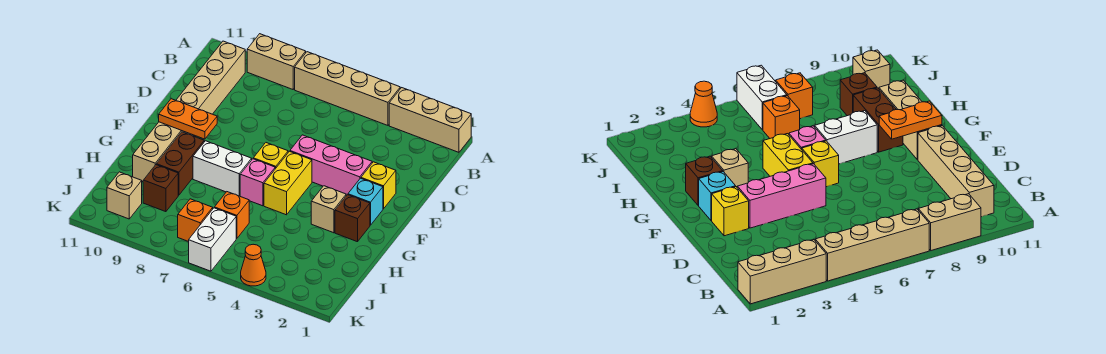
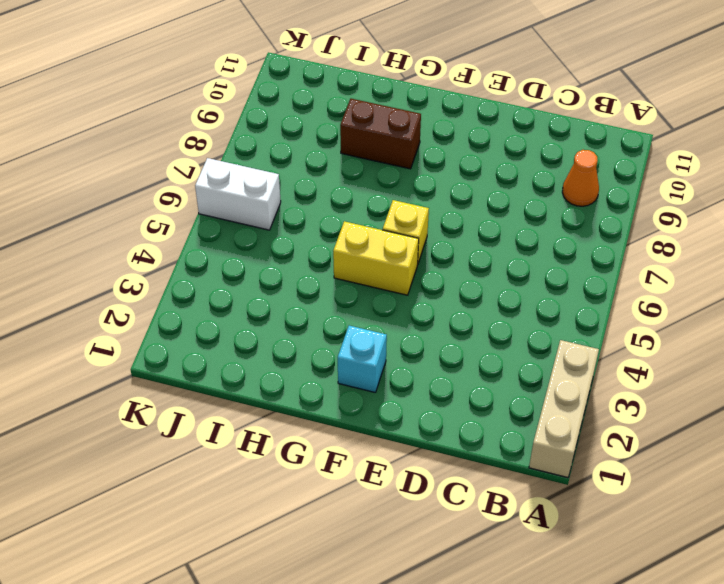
orange cone B9 level 1 -> orange cone K4 level 1
none -> tan brick A4:A7 level 1
none -> tan brick A8:A9 level 1
none -> tan brick B10:E10 level 1

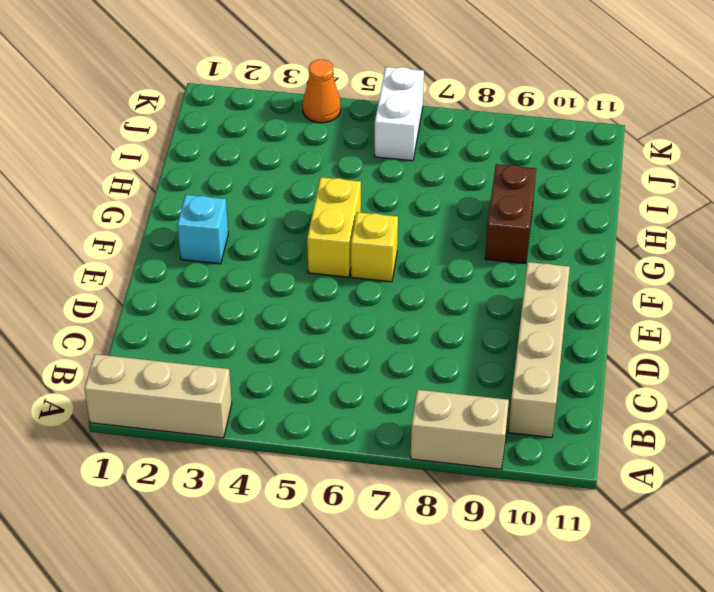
none -> tan brick A4:A7 level 1
none -> yellow brick E2 level 1
none -> pink brick E3:E5 level 1

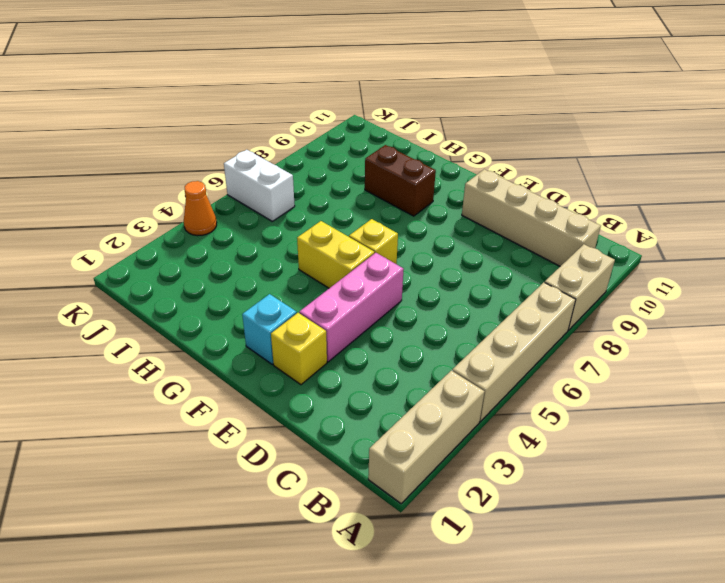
none -> tan brick F10:H10 level 1
none -> brown brick G2 level 1
none -> tan brick G3 level 1

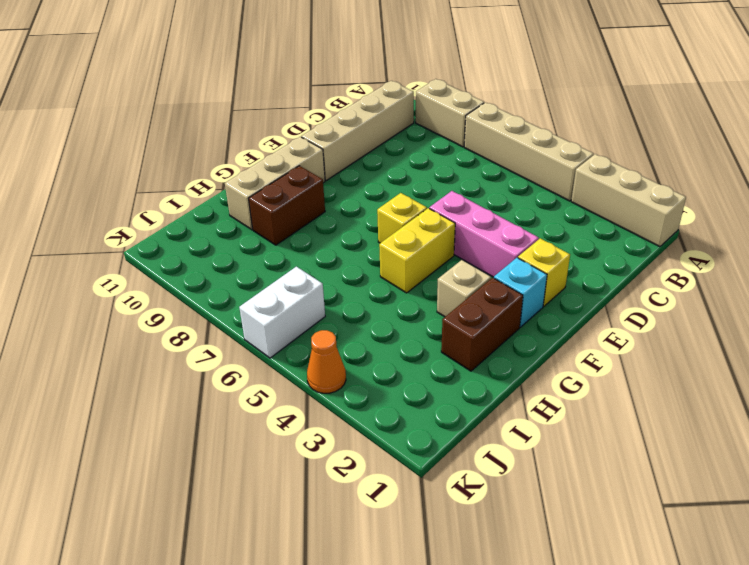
brown brick G2:H2 level 1 -> brown brick G2 level 1
none -> pink brick G6 level 1
none -> white brick G7:G8 level 1
none -> orange brick I6 level 1

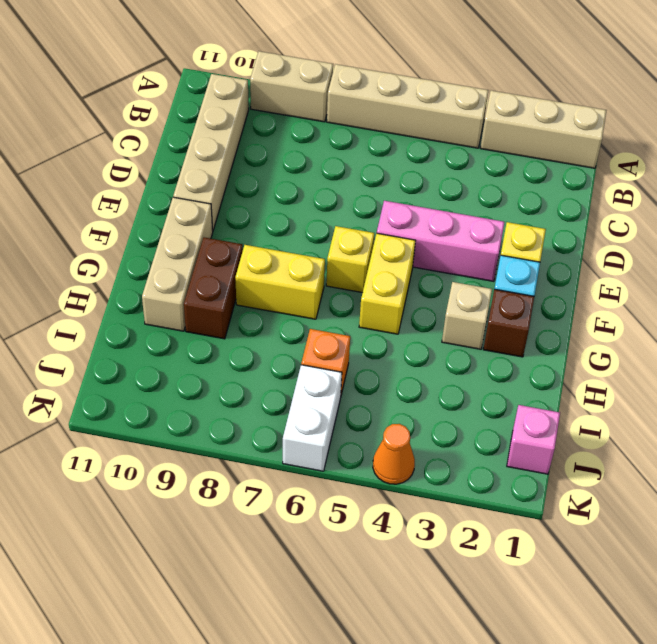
yellow brick G7:G8 level 1 -> white brick G7:G8 level 1
pink brick J1 level 1 -> pink brick G6 level 1
none -> brown brick I9 level 1
none -> orange brick J7 level 1
none -> tan brick J10 level 1

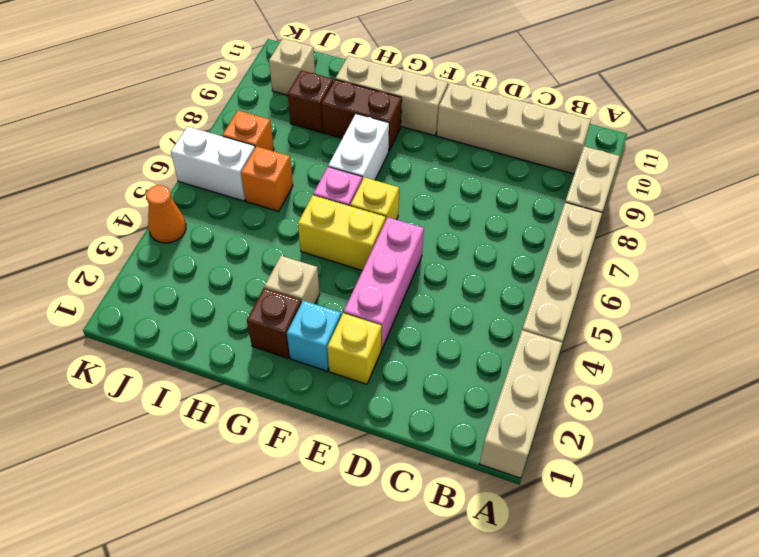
none -> orange plate F9:F10 level 2

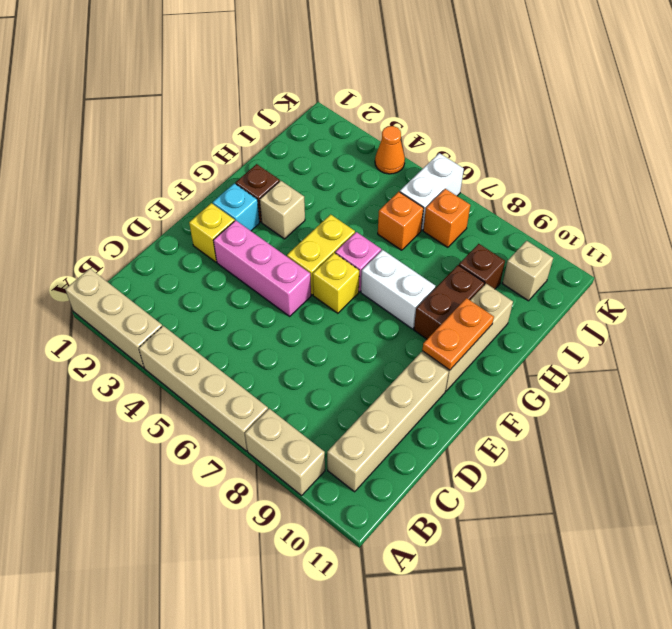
orange plate F10:G10 level 2 -> orange plate F9:F10 level 2

